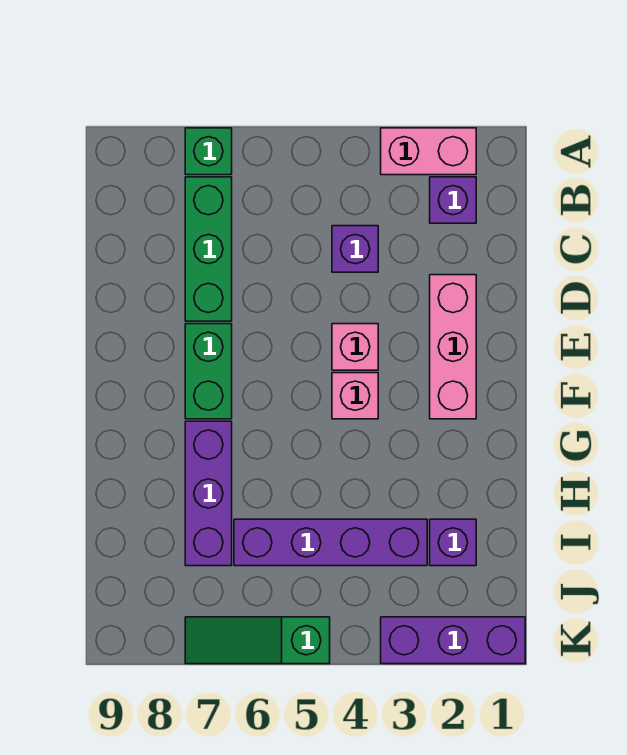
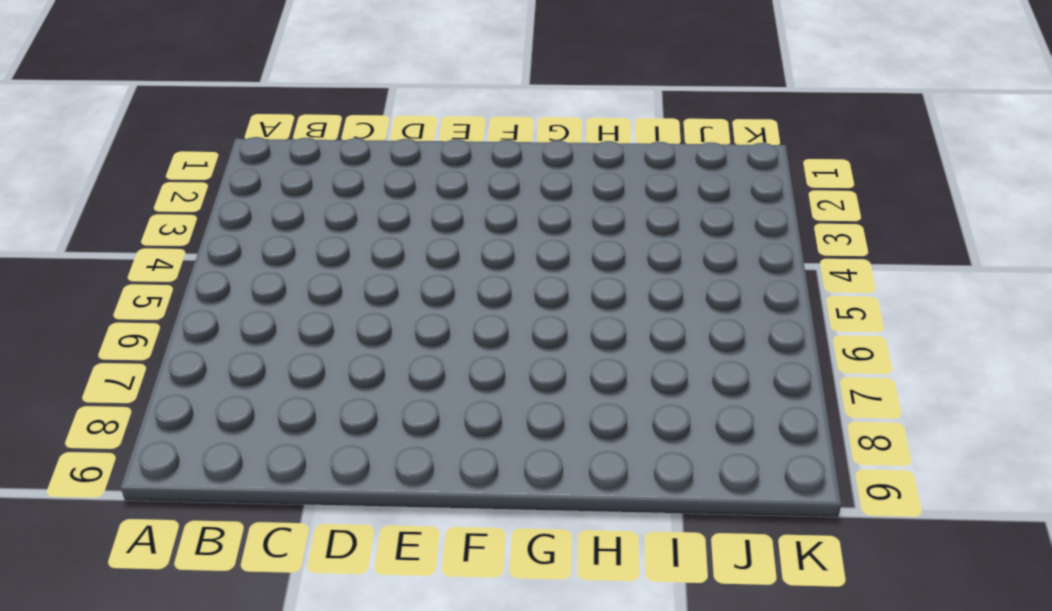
none -> pink brick A2:A3 level 1
none -> green brick A7 level 1
none -> purple brick B2 level 1

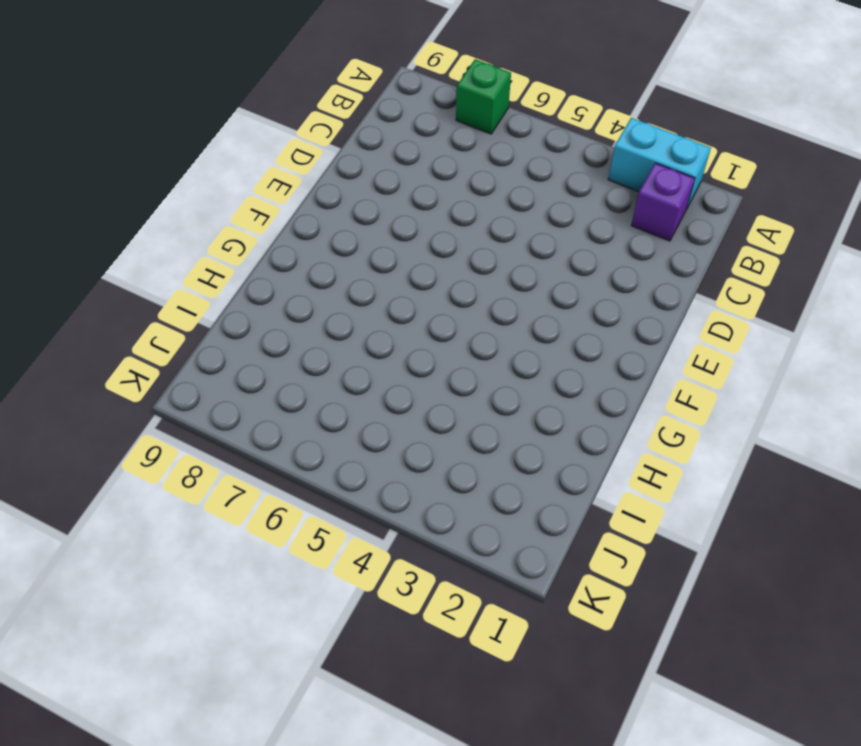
cyan brick A2:A3 level 1 -> pink brick A2:A3 level 1
none -> green brick B7:D7 level 1
none -> purple brick C4 level 1
none -> pink brick D2:F2 level 1

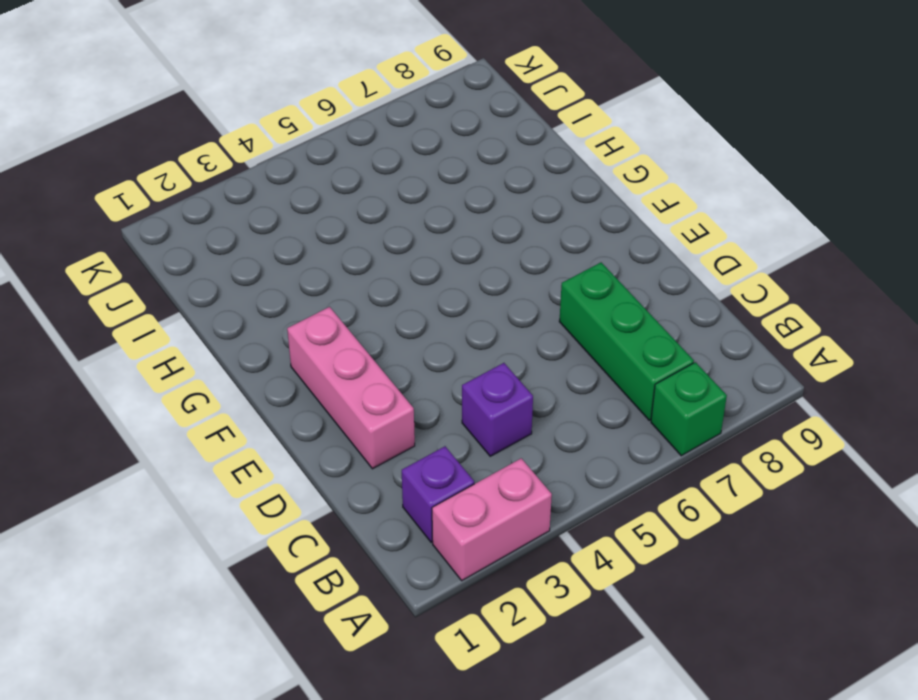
none -> pink brick E4 level 1
none -> green brick E7:F7 level 1
none -> pink brick F4 level 1

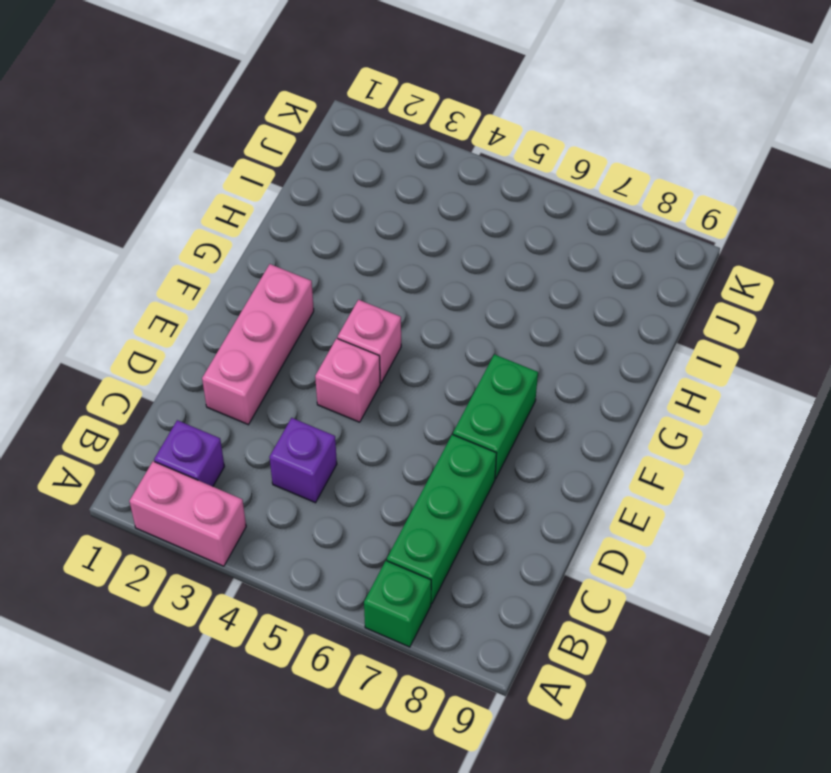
none -> purple brick G7:I7 level 1
none -> purple brick I2 level 1
none -> purple brick I3:I6 level 1

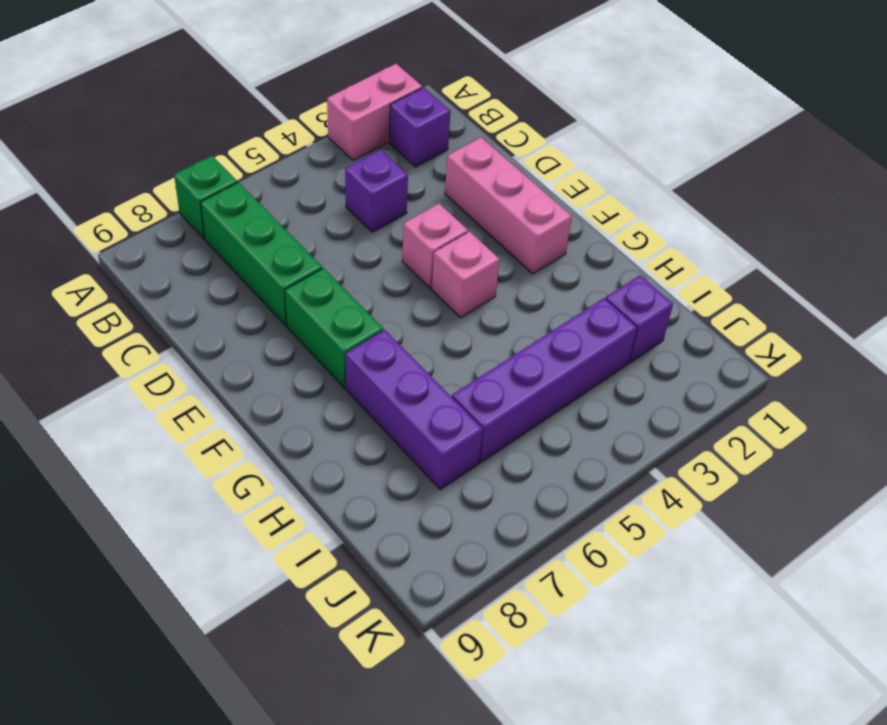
none -> purple brick K1:K3 level 1
none -> green slope K5:K7 level 1 top 5

